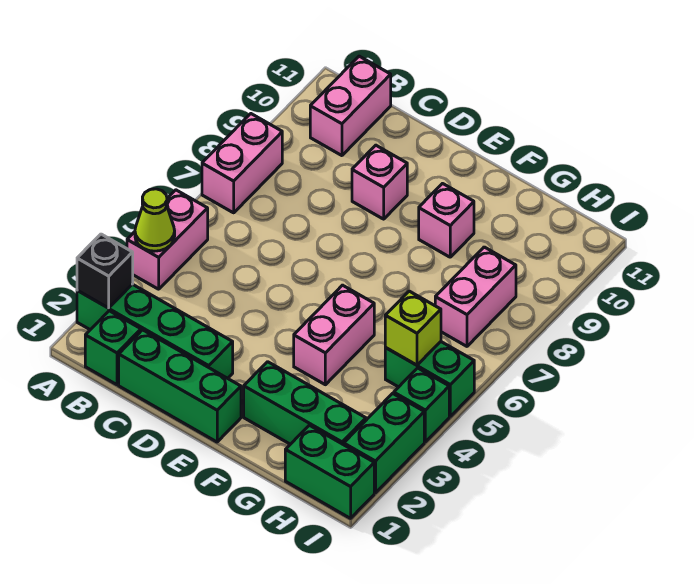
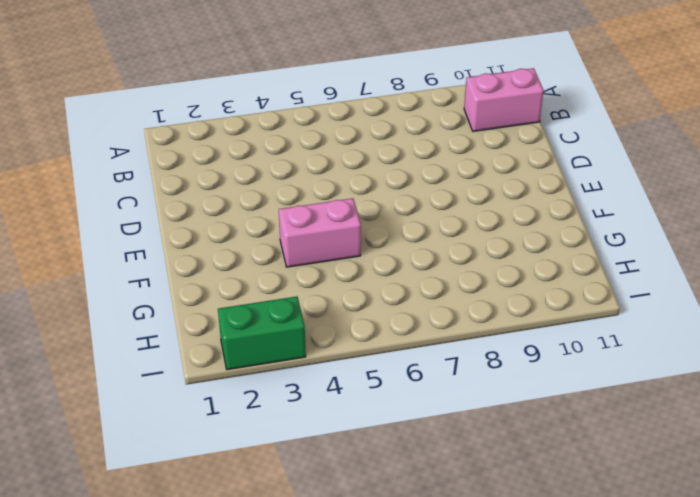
none -> green brick A2:D2 level 1
none -> pink brick A4:A5 level 1
none -> pink brick A7:A8 level 1

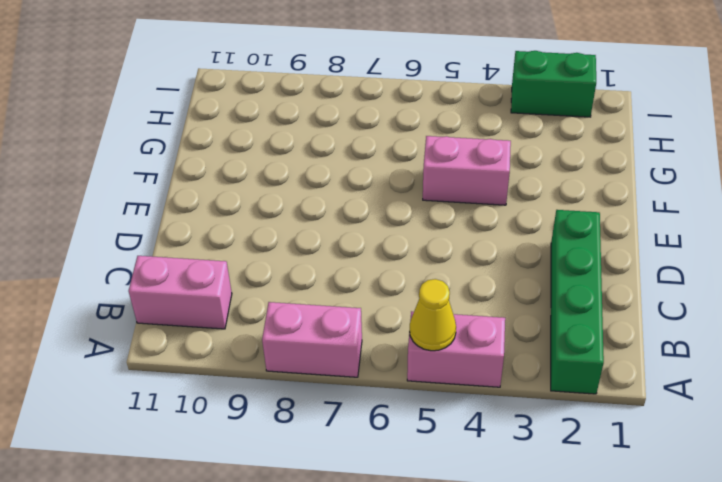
yellow cone A5 level 2 -> none
none -> green brick B1 level 1
none -> green brick C1:E1 level 1
none -> pink brick D9 level 1

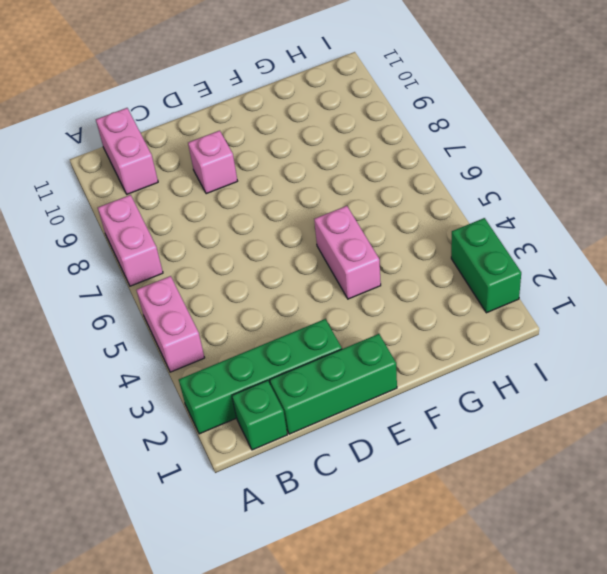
none -> green brick F2:H2 level 1
none -> pink brick F9 level 1
none -> green brick H1:I1 level 1

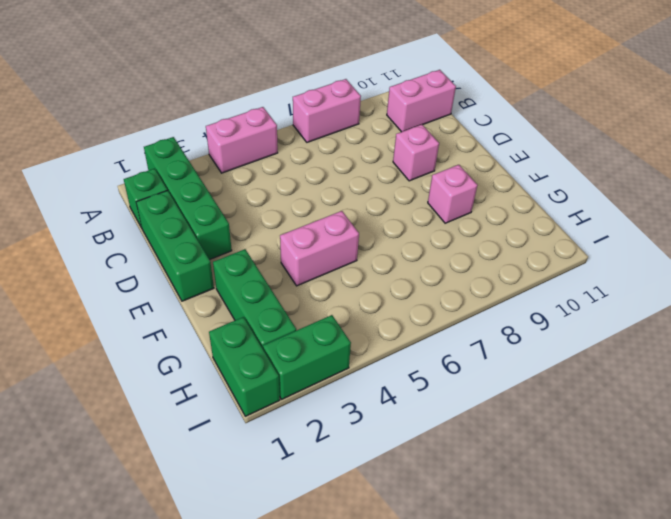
none -> green brick H5:I5 level 1
none -> pink brick H7:H8 level 1
none -> green brick I4 level 1

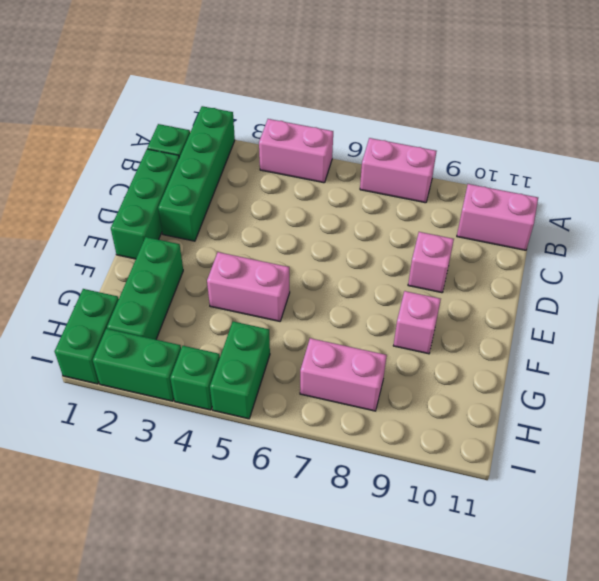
none -> black brick A2 level 2
none -> lime cone A4 level 2
none -> lime brick H5 level 2

